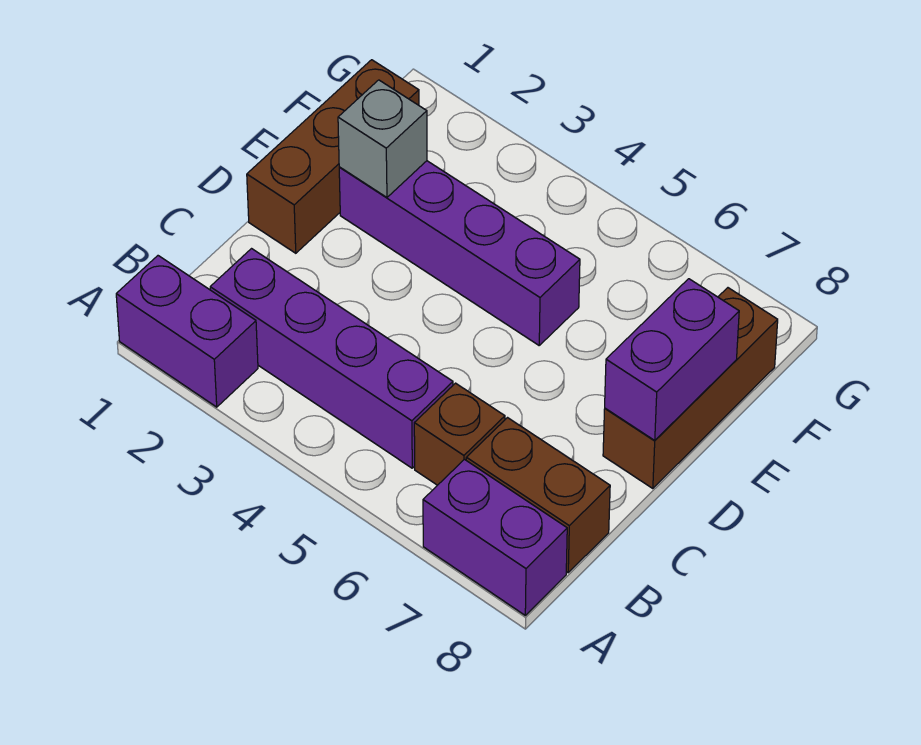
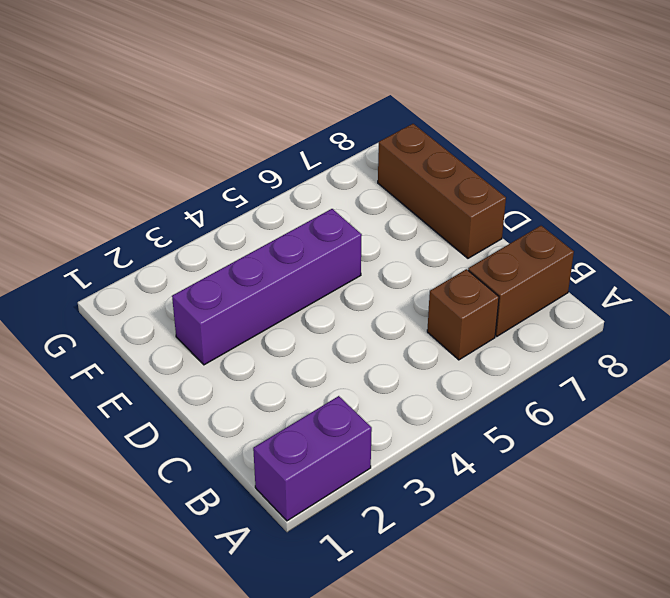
none -> purple brick A7:A8 level 1
none -> purple brick B2:B5 level 1

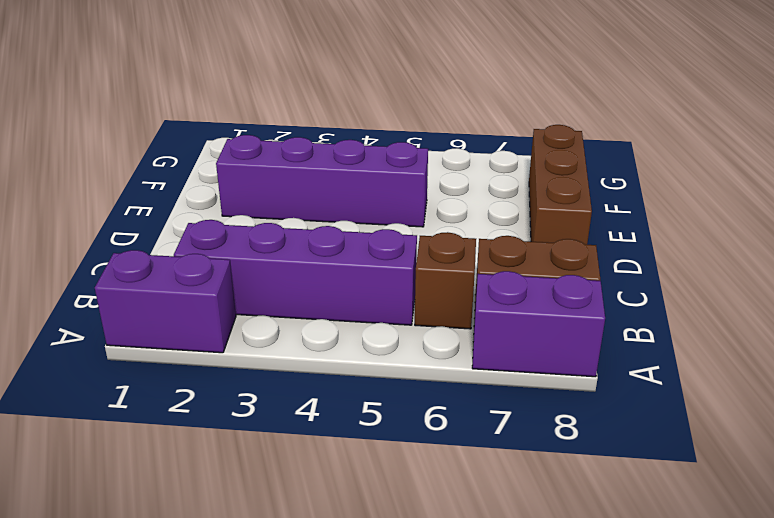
none -> brown brick D1:F1 level 1
none -> purple brick D8:E8 level 2

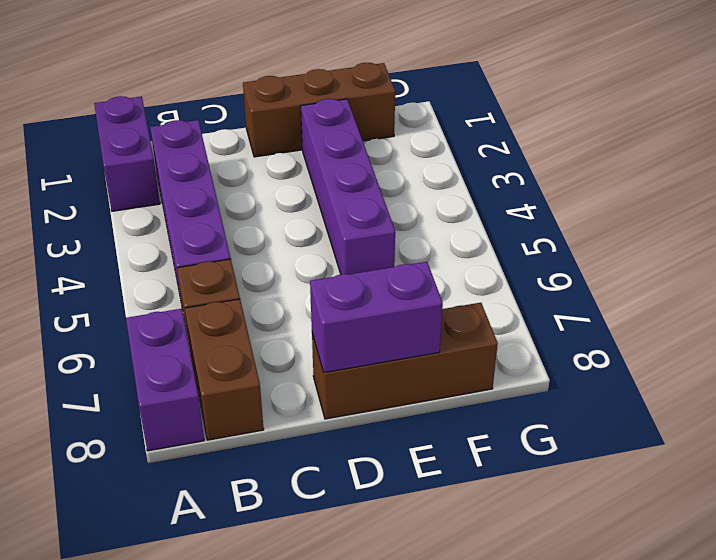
none -> grey brick E2 level 2

